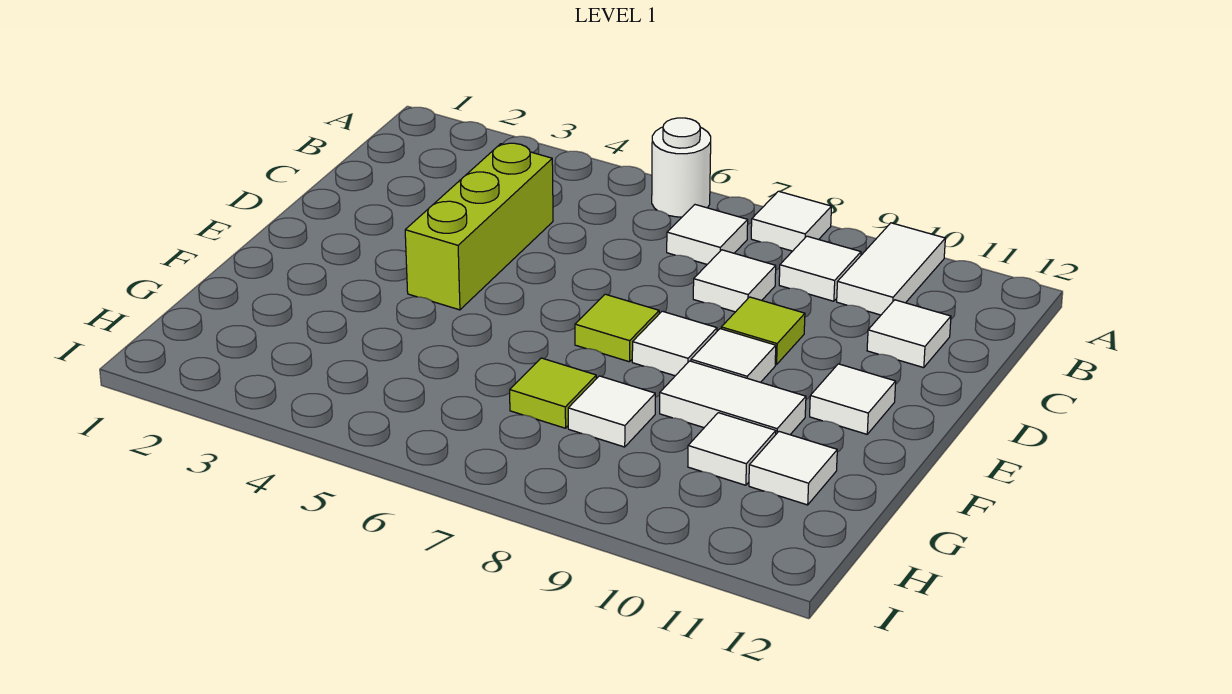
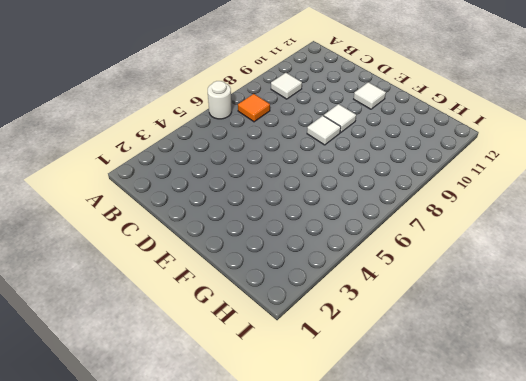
orange tile B7 level 1 -> white tile B7 level 1
none -> white tile A8 level 1
none -> white tile A10:B10 level 1
none -> lime brick C4:E4 level 1

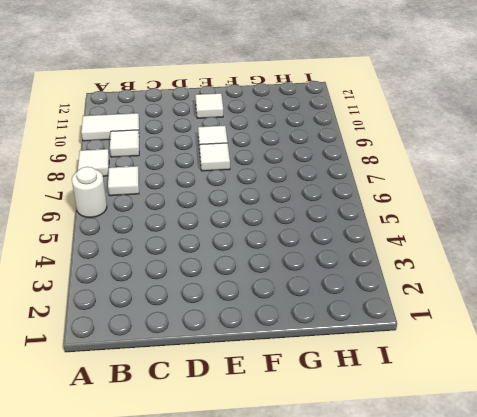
none -> lime brick C4:E4 level 1
none -> white tile C8 level 1
none -> white tile C11 level 1

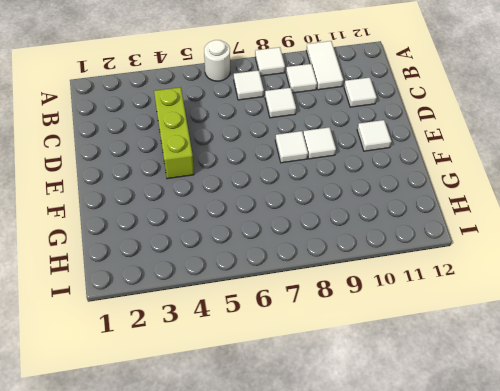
none -> lime tile D9 level 1
none -> lime tile E7 level 1
none -> white tile F9:F10 level 1

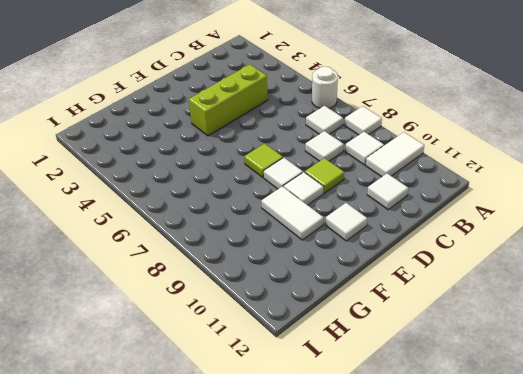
none -> lime tile G7 level 1
none -> white tile G8 level 1
none -> white tile G10 level 1

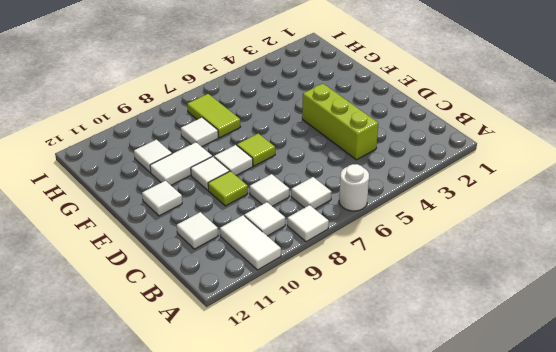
lime tile G7:H7 level 1 -> lime tile G7 level 1
none -> white tile G11 level 1

